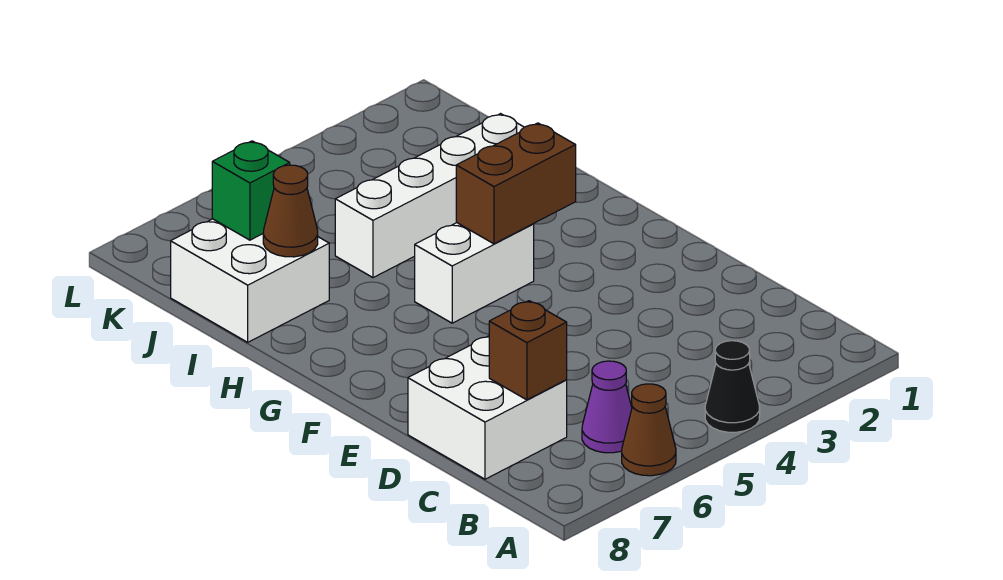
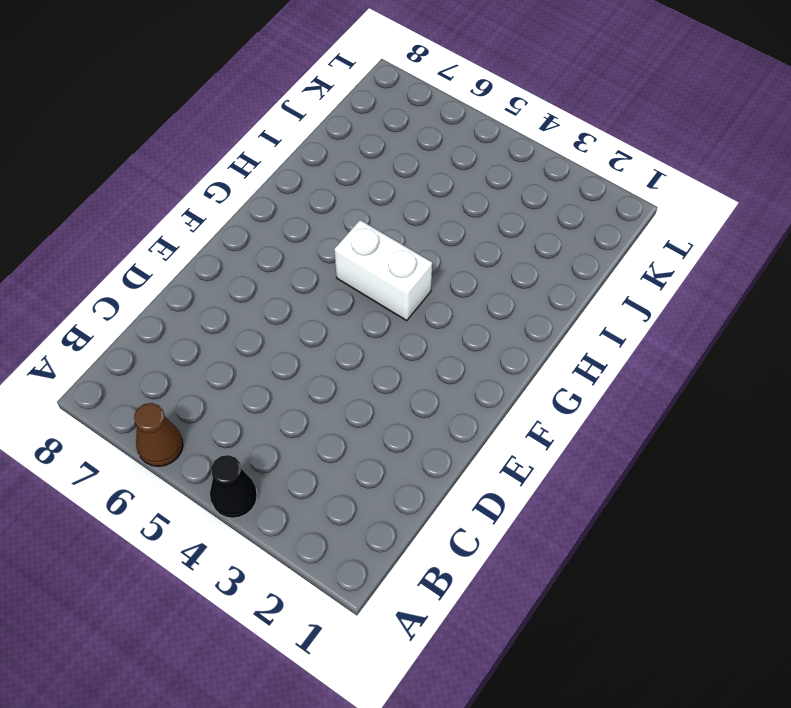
none -> purple cone B6 level 1
none -> white brick C7:D8 level 1

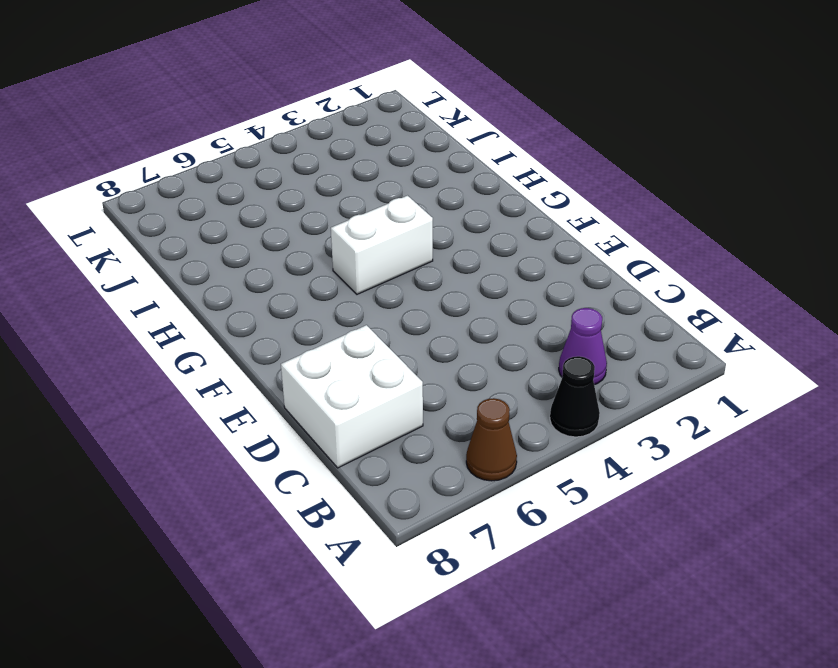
purple cone B3 level 1 -> purple cone B6 level 1
none -> white brick I2:I5 level 1
none -> white brick I7:J8 level 1

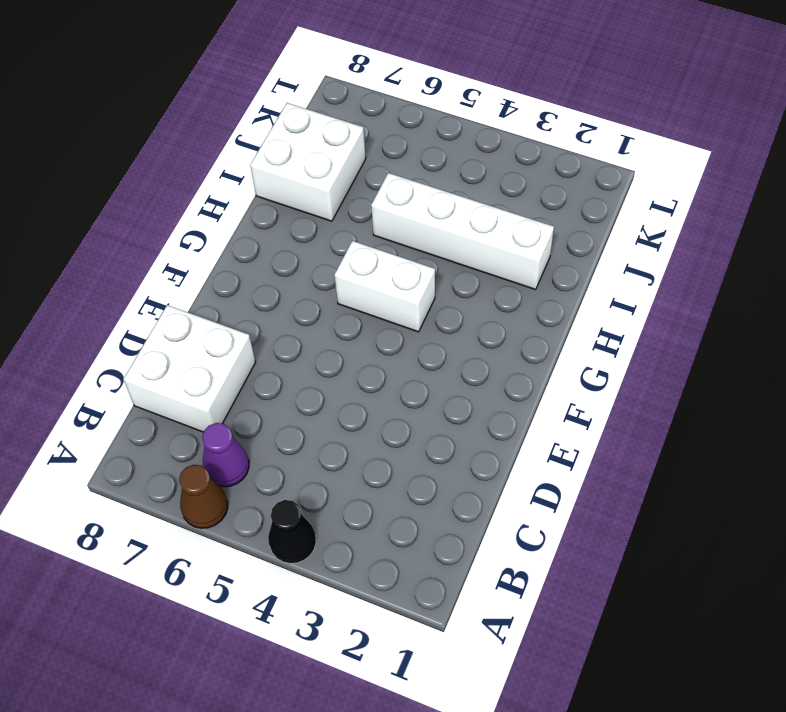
none -> brown brick C7 level 2
none -> brown brick G3:G4 level 2

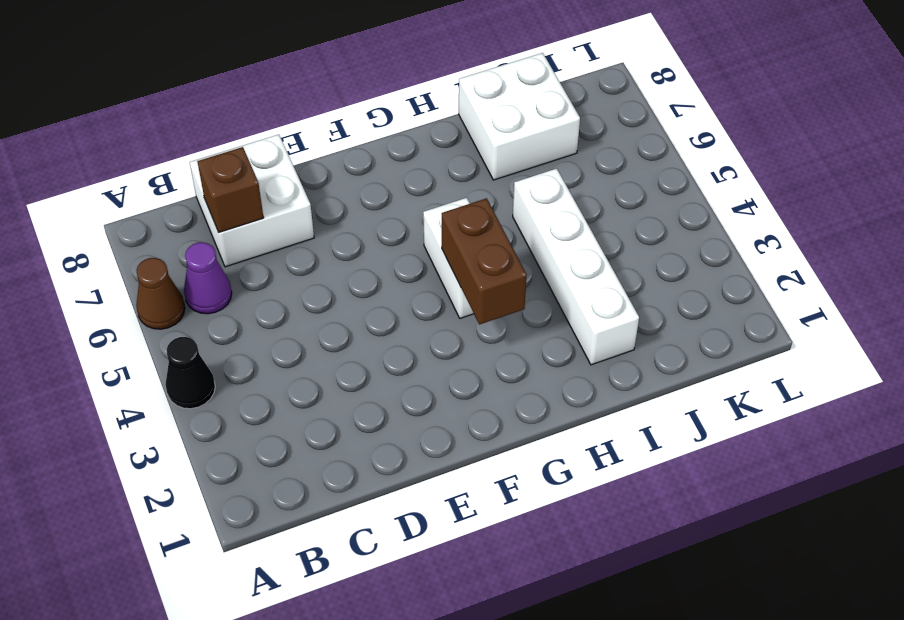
none -> brown cone I7 level 2
none -> green brick J7 level 2

